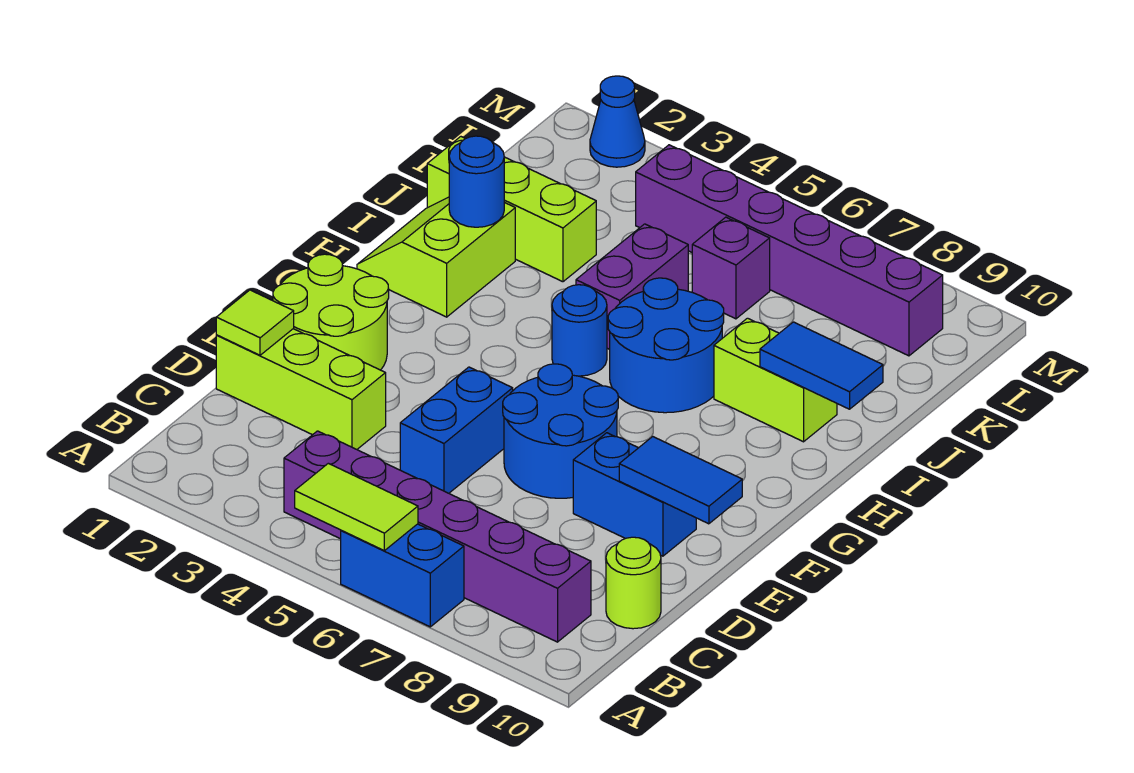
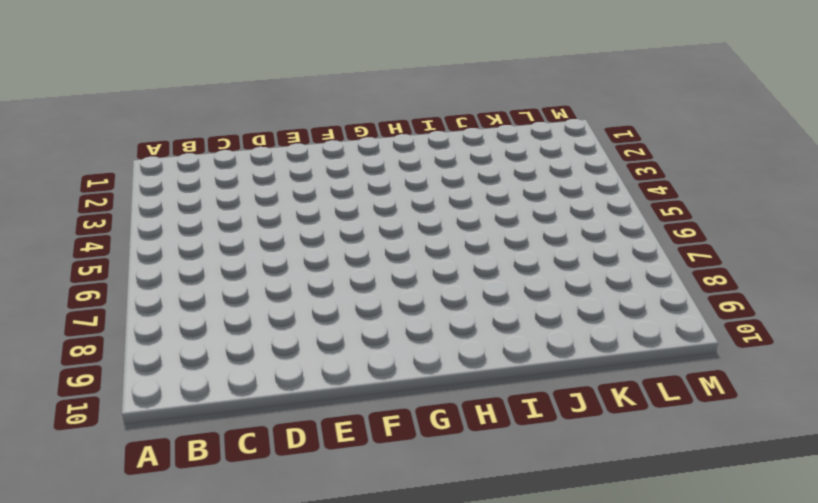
none -> blue brick A6:A7 level 1
none -> purple brick B4:B9 level 1
none -> lime round brick C10 level 1

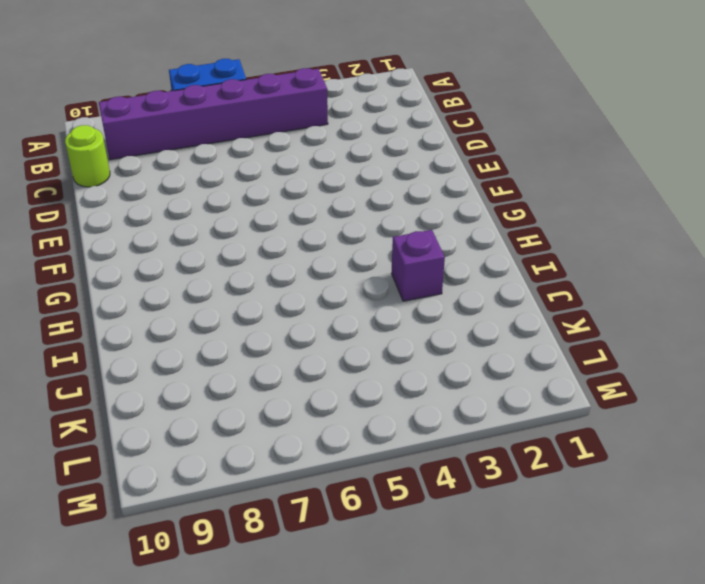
purple brick I3 level 1 -> purple brick K6 level 1
none -> lime brick D1:D3 level 1
none -> blue brick D5:E5 level 1
none -> lime round brick E1:F2 level 1

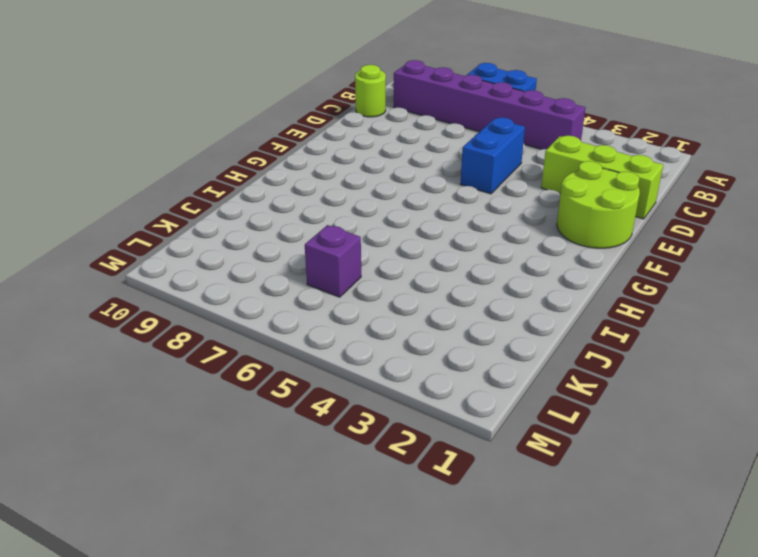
none -> blue round brick E6:F7 level 1
none -> blue brick E8:E9 level 1
none -> lime slope H1:I2 level 1 top 2

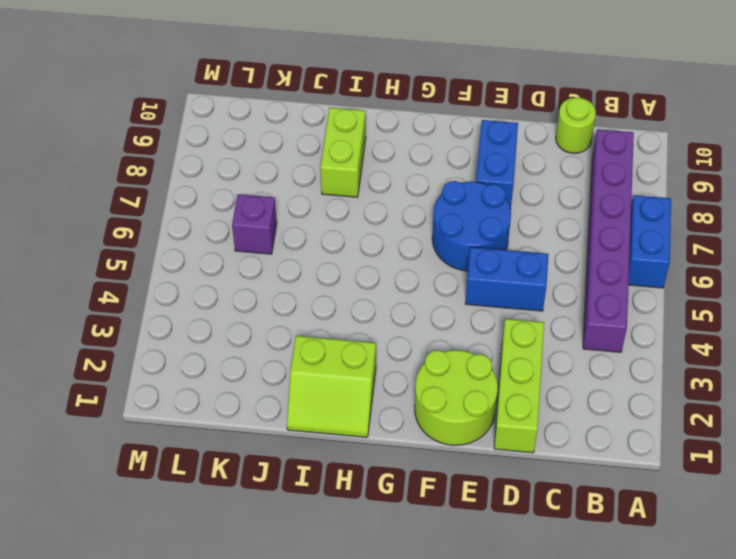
none -> blue round brick H5 level 1
none -> blue round brick H6:I7 level 1
none -> purple brick I5:J5 level 1

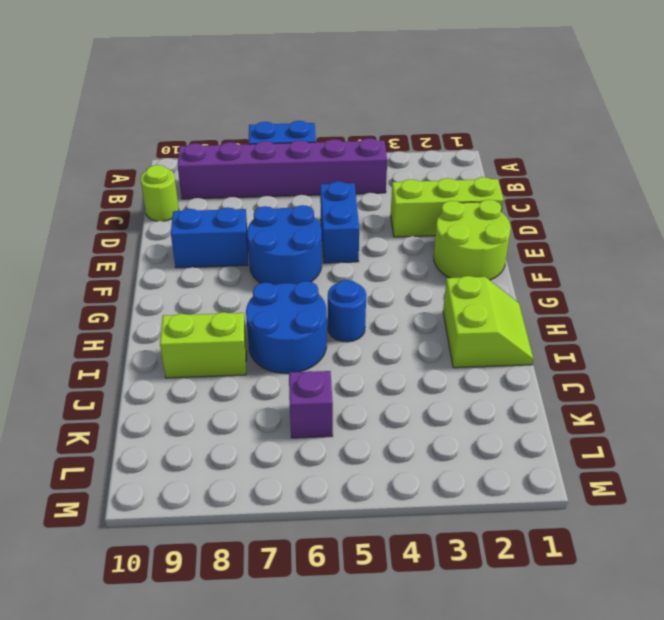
none -> purple brick I5:J5 level 1
none -> lime brick J1:J3 level 1
none -> purple brick L4:L9 level 1

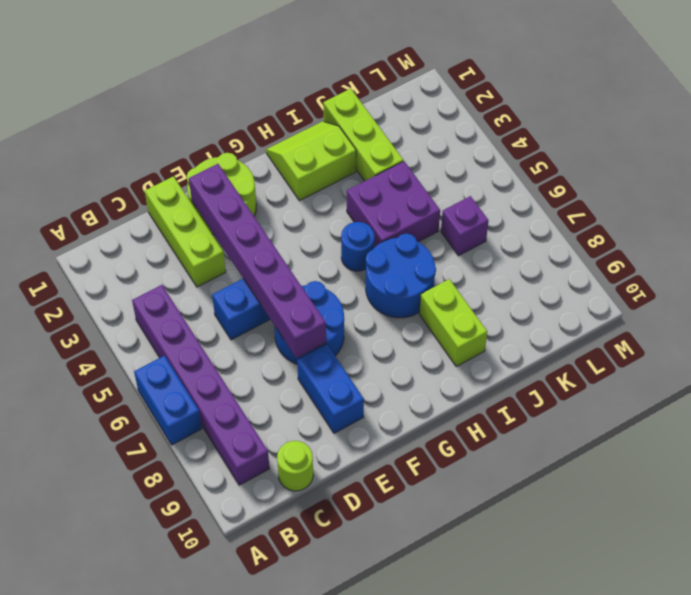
purple brick E2:E7 level 2 -> purple brick L4:L9 level 1
purple brick I4:J5 level 1 -> purple brick I5:J5 level 1
none -> blue cone M2 level 1
none -> lime tile A5:A6 level 2
none -> lime tile D1 level 2

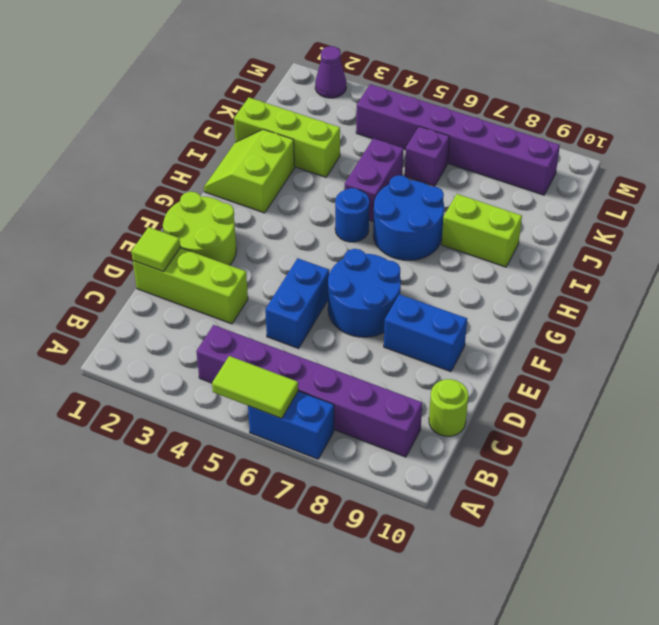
purple cone M2 level 1 -> blue cone M2 level 1
none -> blue tile E9:E10 level 2
none -> blue round brick I2 level 2
none -> blue tile I9:I10 level 2

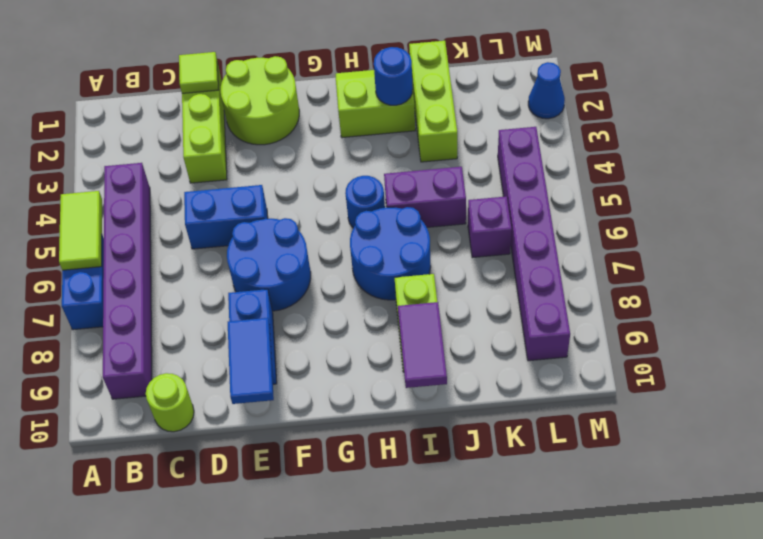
purple tile I9:I10 level 2 -> blue tile I9:I10 level 2

